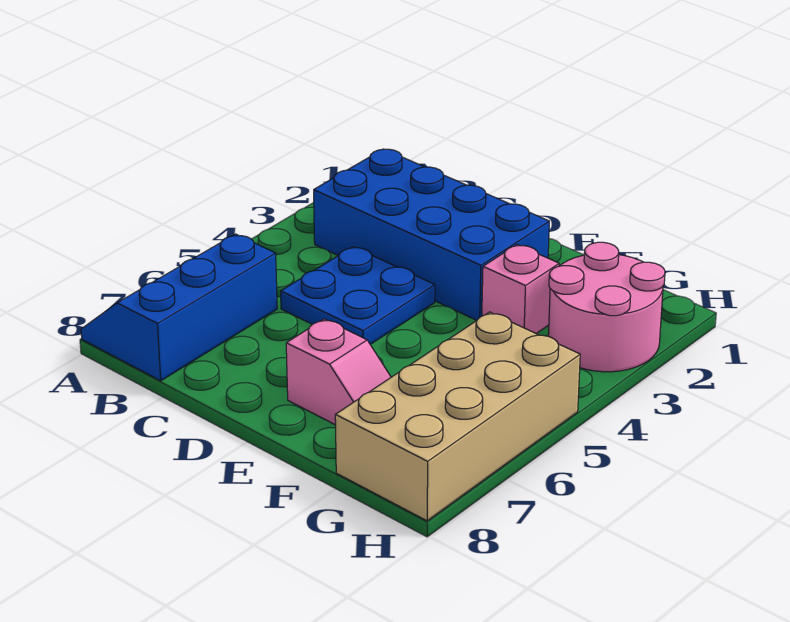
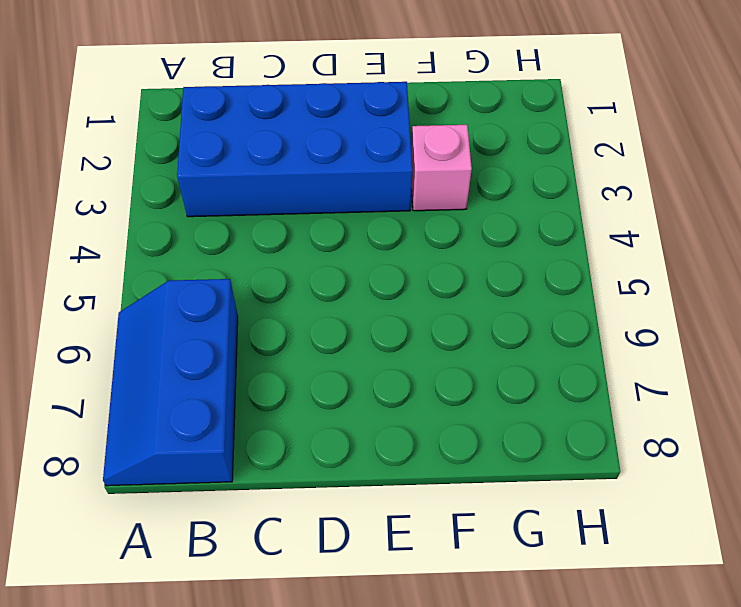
none -> blue plate C4:D5 level 1
none -> pink slope E7:F7 level 1 top E

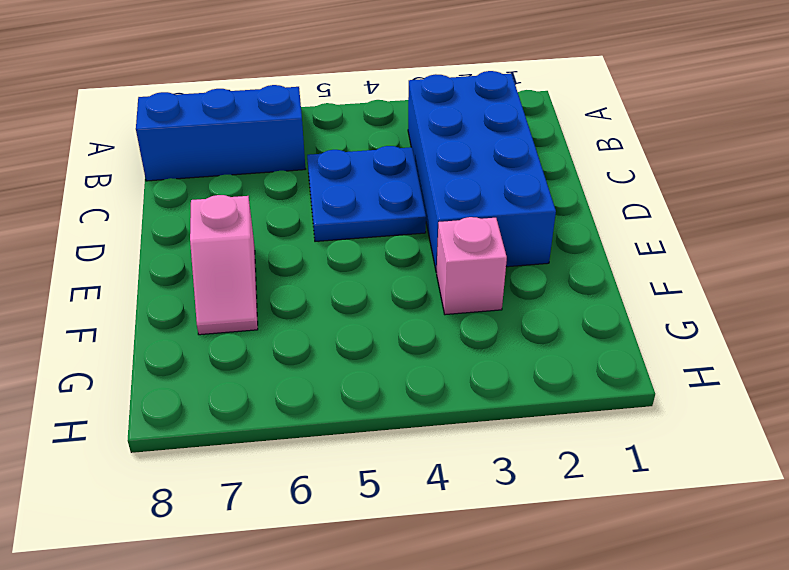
none -> pink round brick G2:H3 level 1
none -> tan brick G5:H8 level 1

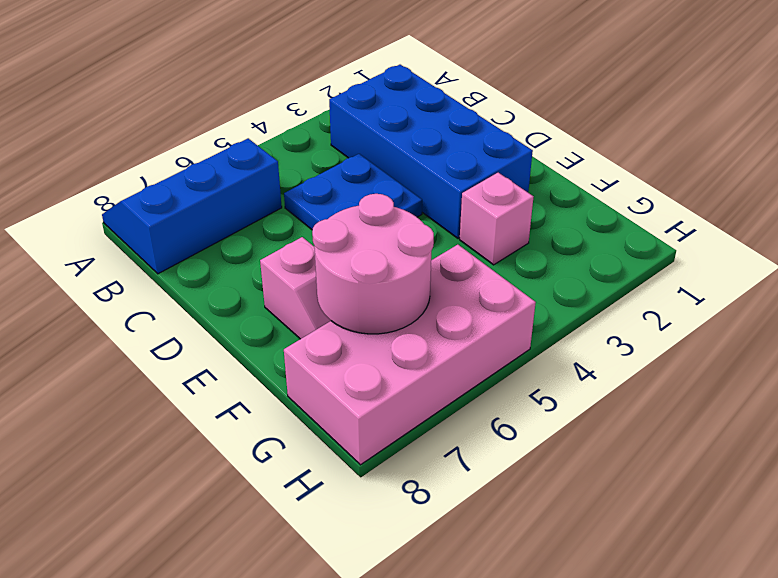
pink round brick F6:G7 level 2 -> pink round brick G2:H3 level 1
pink brick G5:H8 level 1 -> tan brick G5:H8 level 1

